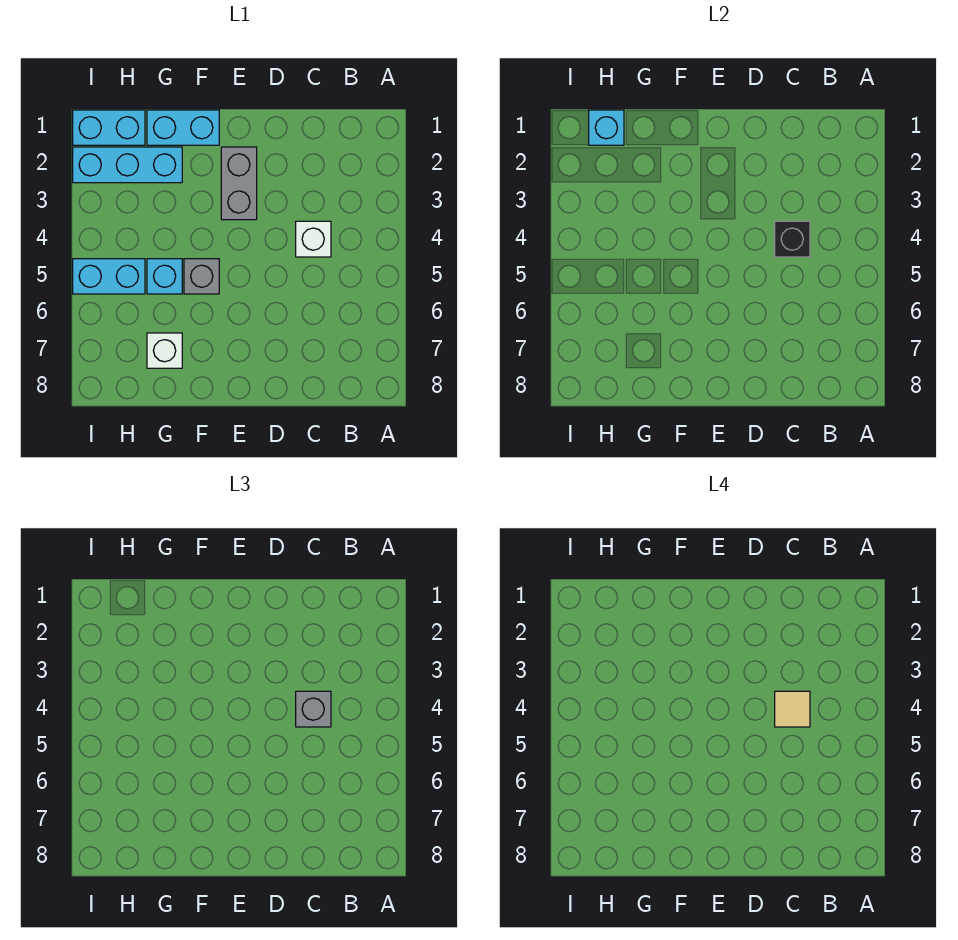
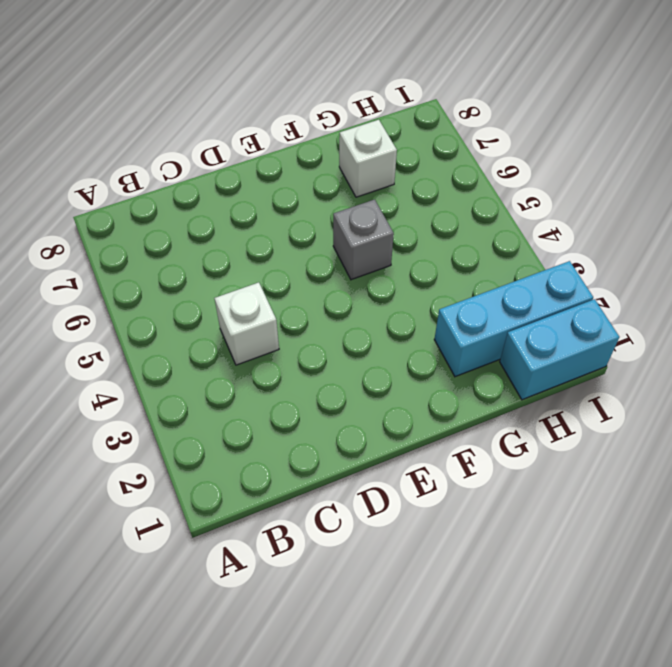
none -> grey brick E2:E3 level 1
none -> cyan brick F1:G1 level 1
none -> cyan brick G5 level 1

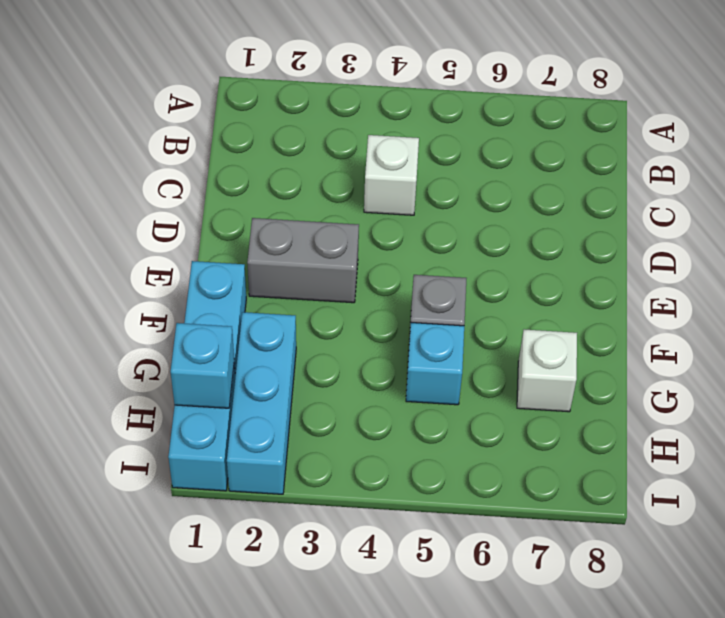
none -> cyan brick H5:I5 level 1
none -> black brick C4 level 2
none -> grey brick C4 level 3

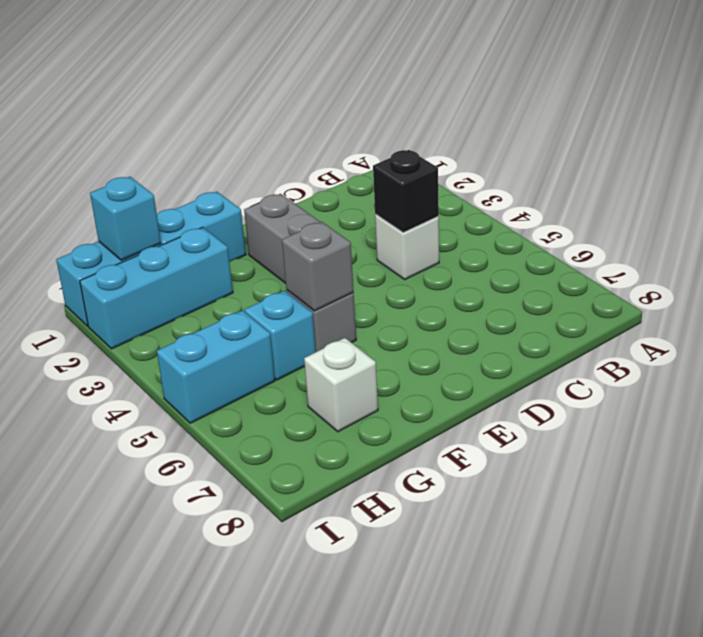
grey brick F5 level 2 -> grey brick C4 level 3
none -> tan tile C4 level 4

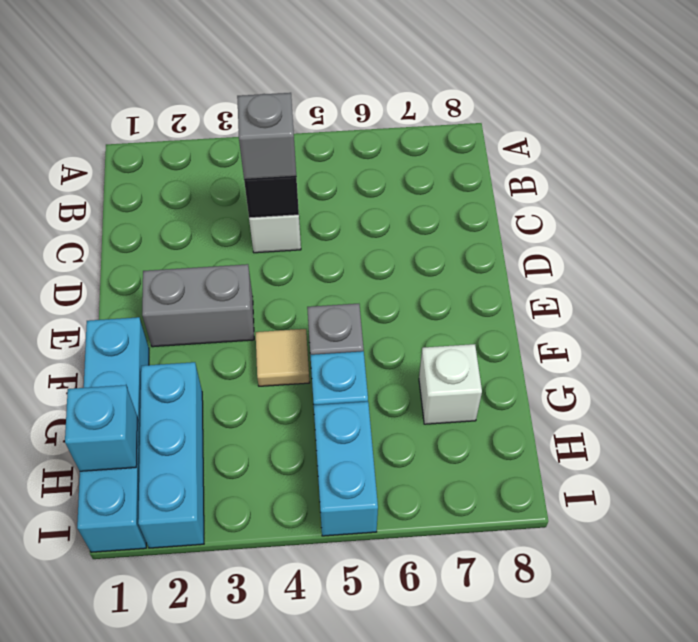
tan tile F4 level 1 -> tan tile C4 level 4

